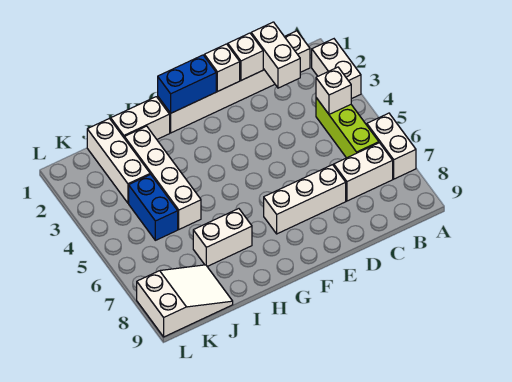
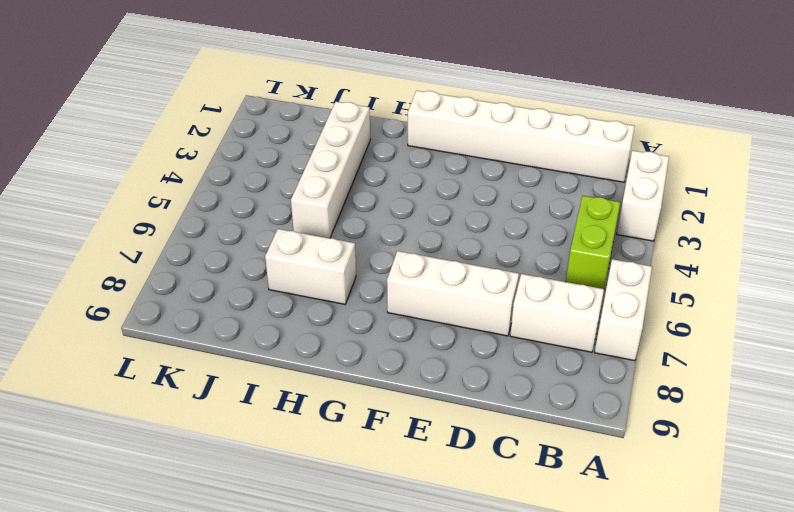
lime brick B4:B5 level 1 -> lime brick B4:B6 level 1
none -> white brick H1:I1 level 1
none -> white brick J1:J3 level 1
none -> blue brick J4:J5 level 1

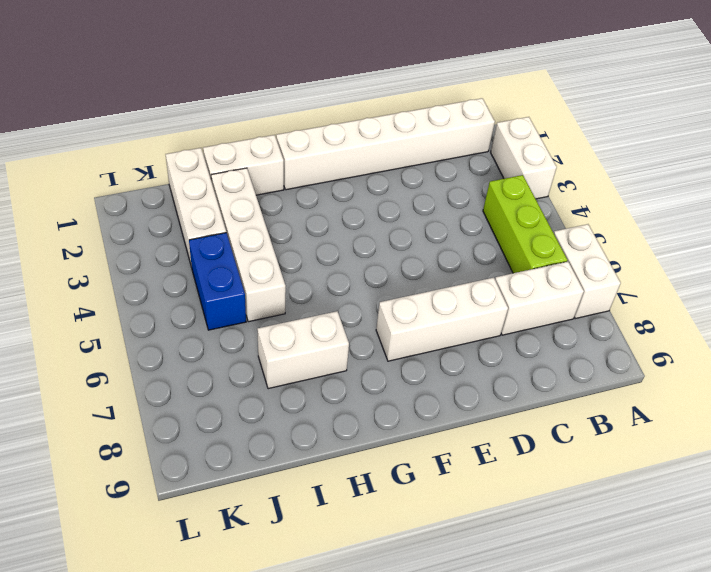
none -> white slope J8:L9 level 1 top L
none -> white brick B4 level 2
none -> white brick C1:C2 level 2

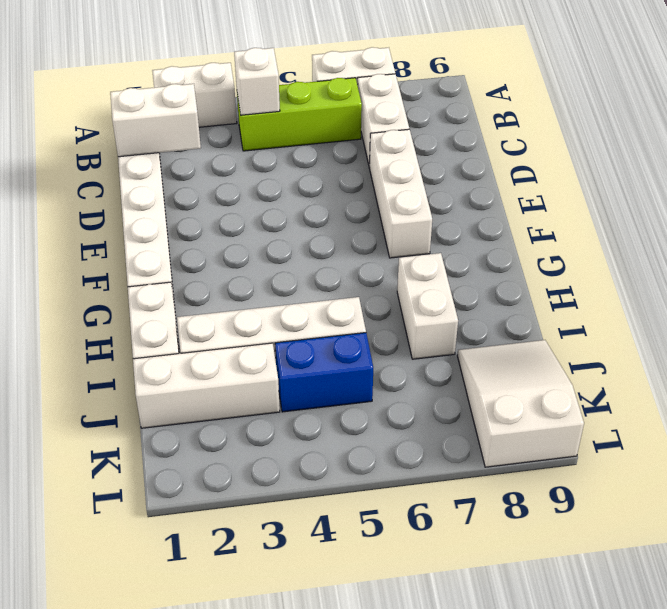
none -> white brick D1 level 2
none -> white brick E1 level 2
none -> blue brick F1:G1 level 2

